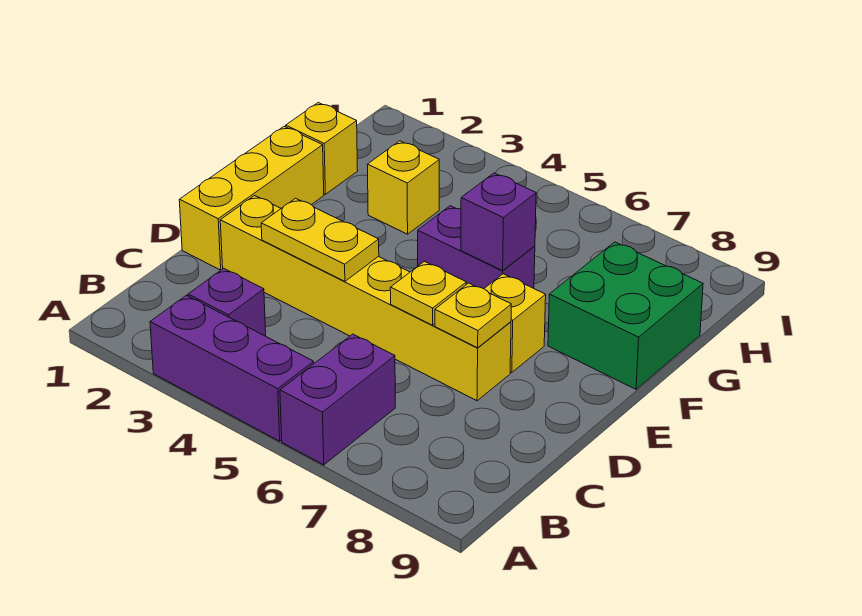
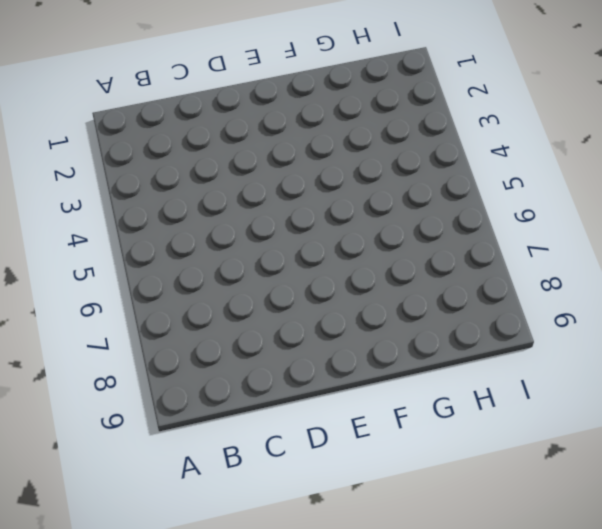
none -> purple brick A3:A5 level 1
none -> purple brick A6:B6 level 1
none -> purple brick B3 level 1

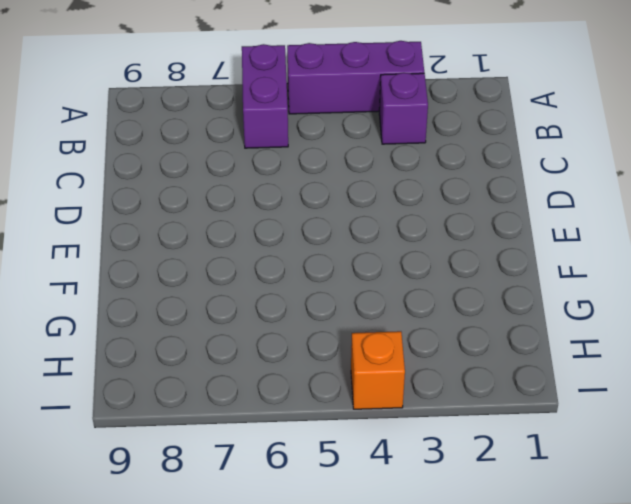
orange brick I4 level 1 -> none
none -> yellow brick D1:F1 level 1
none -> yellow brick D2:D7 level 1
none -> yellow brick E7 level 1

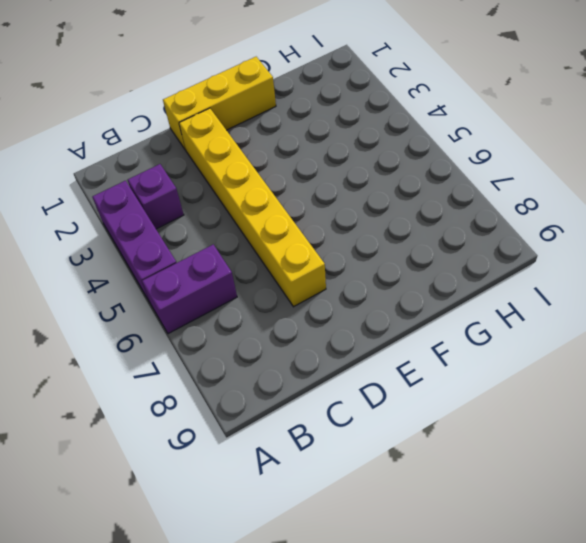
none -> yellow brick E7 level 1
none -> purple brick F5:F6 level 1
none -> green brick F8:G9 level 1

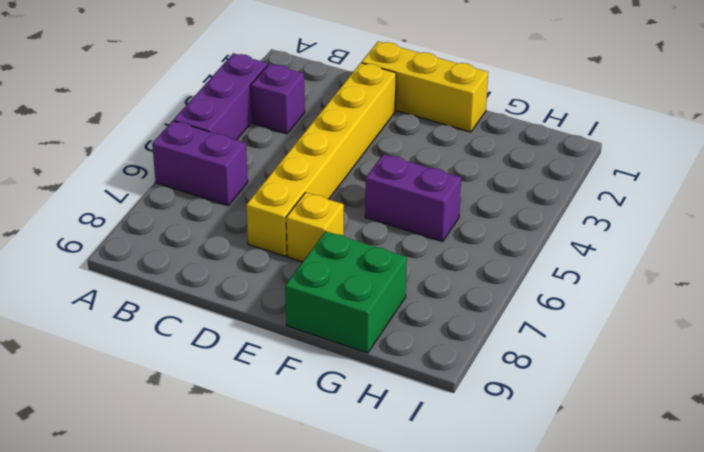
purple brick F5:G5 level 1 -> purple brick F5:F6 level 1
none -> yellow brick G1 level 1
none -> yellow brick G3 level 1
none -> yellow plate D3:D4 level 2

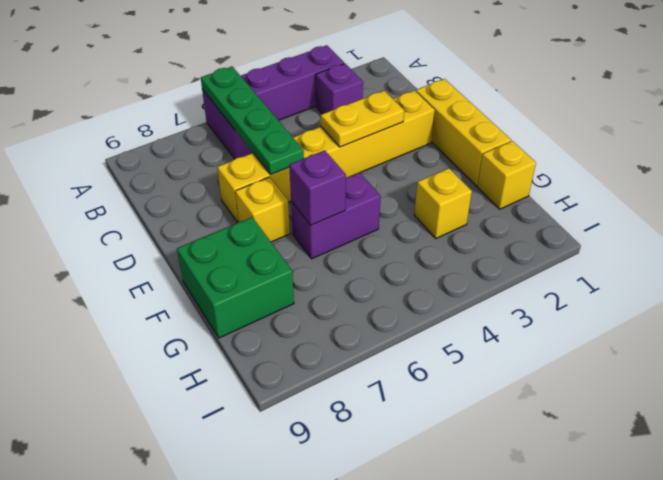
green plate A6:D6 level 2 -> yellow plate D6 level 2
none -> yellow plate D7 level 2

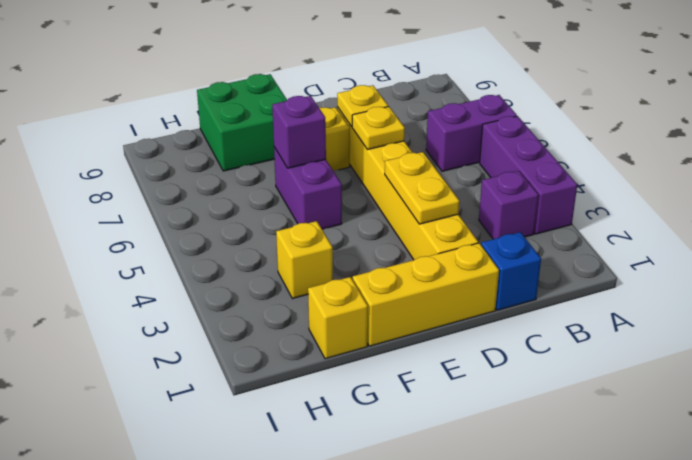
blue brick C1 level 1 -> none

